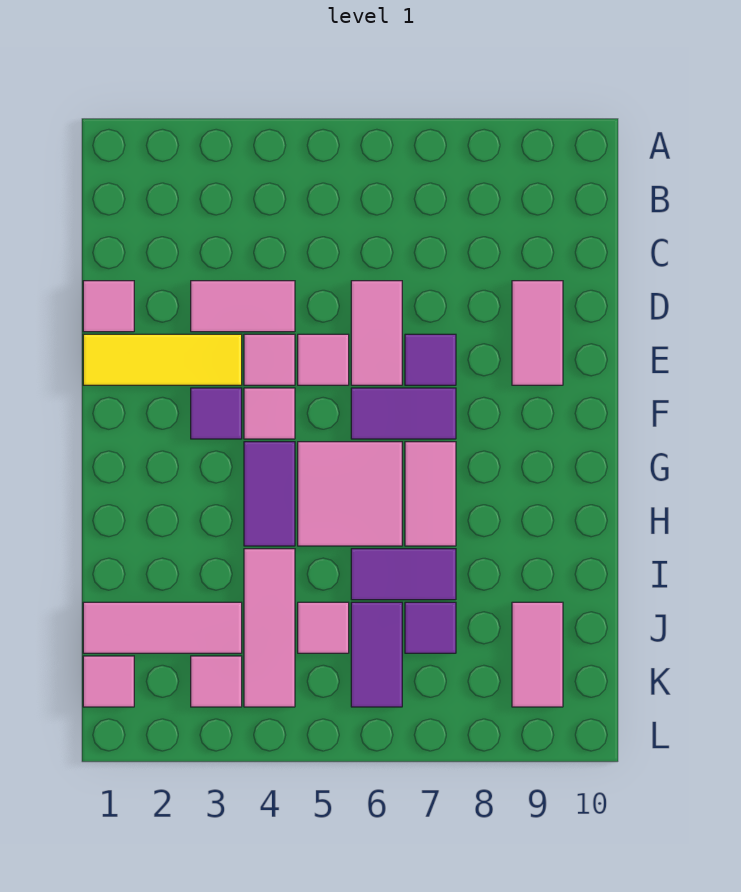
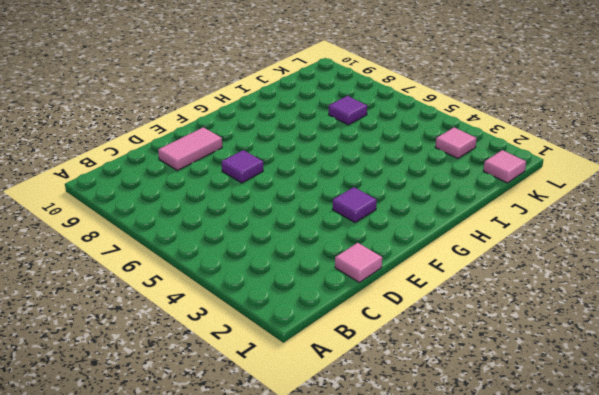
none -> pink tile D3:D4 level 1
none -> pink tile D6:E6 level 1
none -> yellow tile E1:E3 level 1

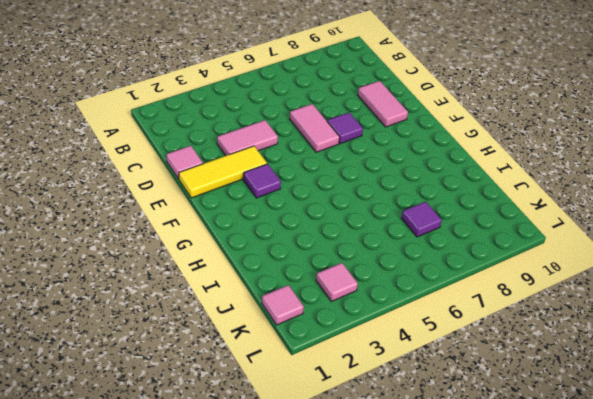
none -> pink tile E4 level 1
none -> pink tile E5 level 1
none -> pink tile F4 level 1

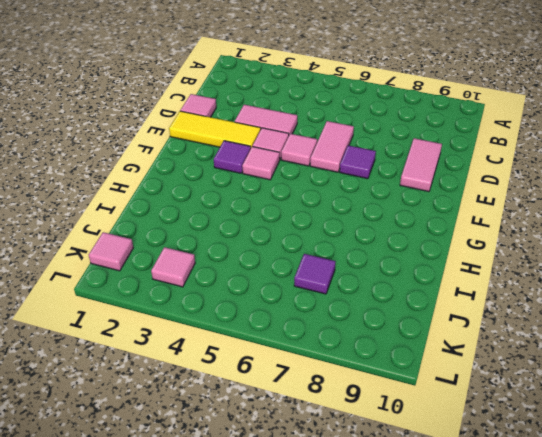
none -> purple tile F6:F7 level 1
none -> purple tile G4:H4 level 1
none -> pink tile G5:H6 level 1

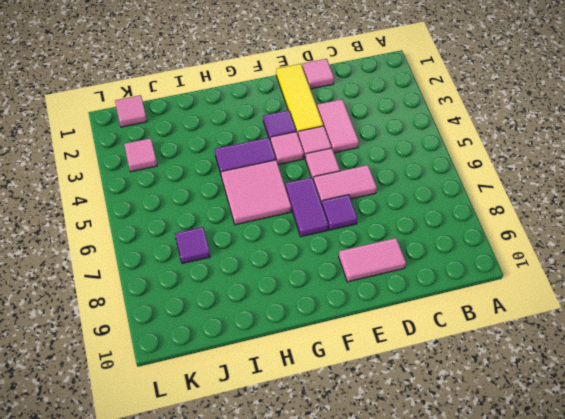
none -> pink tile G7:H7 level 1
none -> pink tile I4:K4 level 1
none -> purple tile I6:I7 level 1

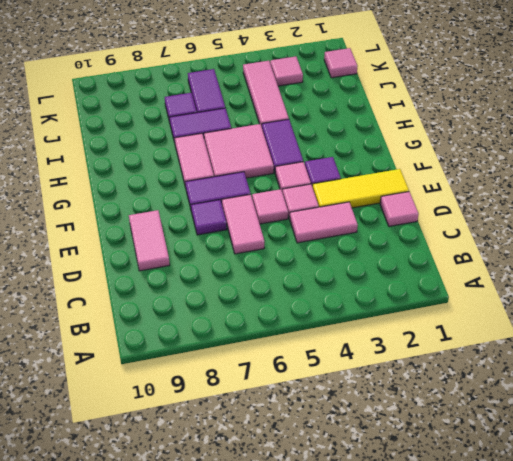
none -> pink tile J1:J3 level 1
none -> pink tile J5 level 1
none -> pink tile J9:K9 level 1

